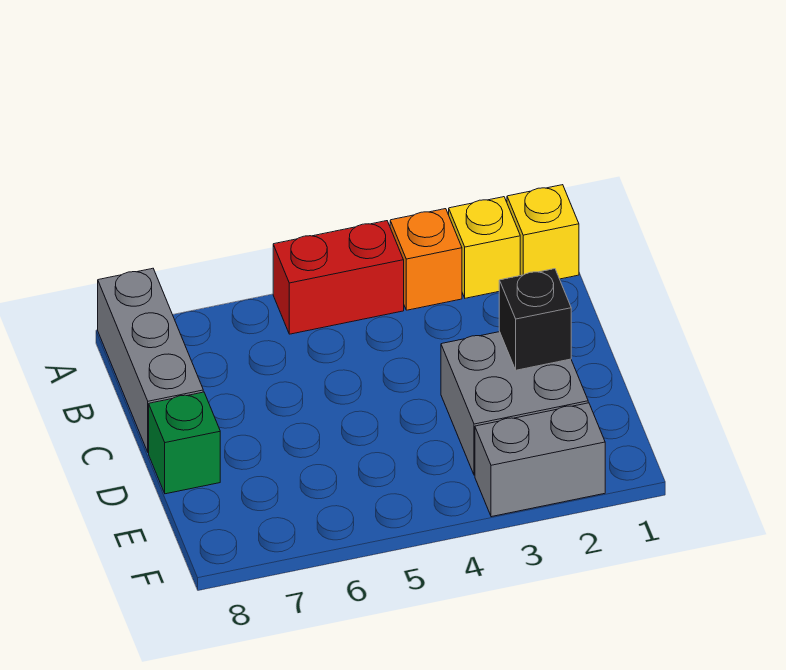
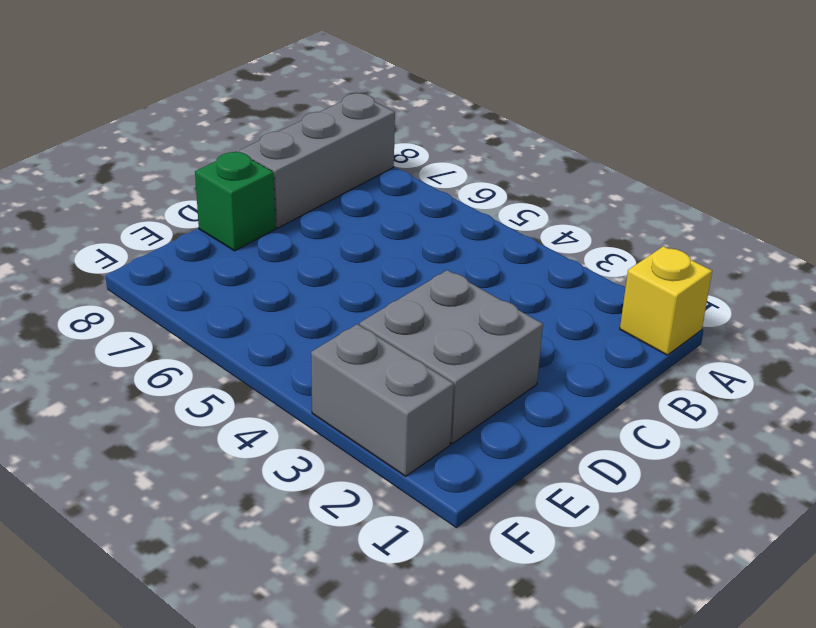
none -> yellow brick A2 level 1
none -> orange brick A3 level 1

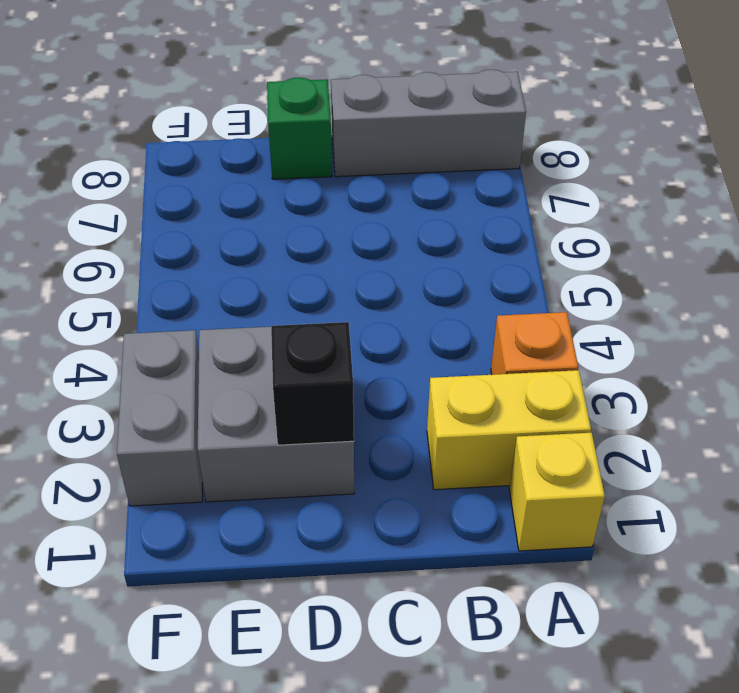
yellow brick A2:B2 level 1 -> yellow brick A2 level 1
none -> red brick A4:A5 level 1

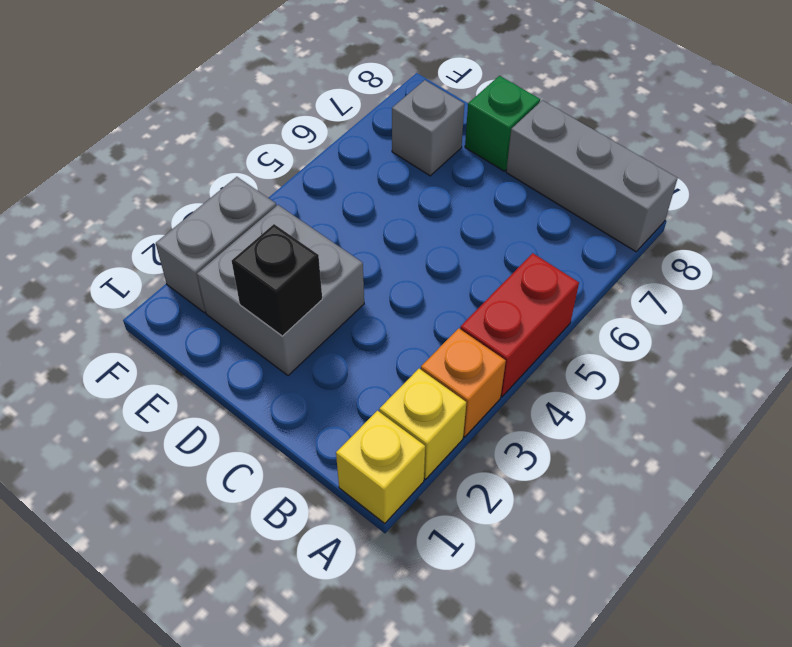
grey brick E7 level 1 -> none

